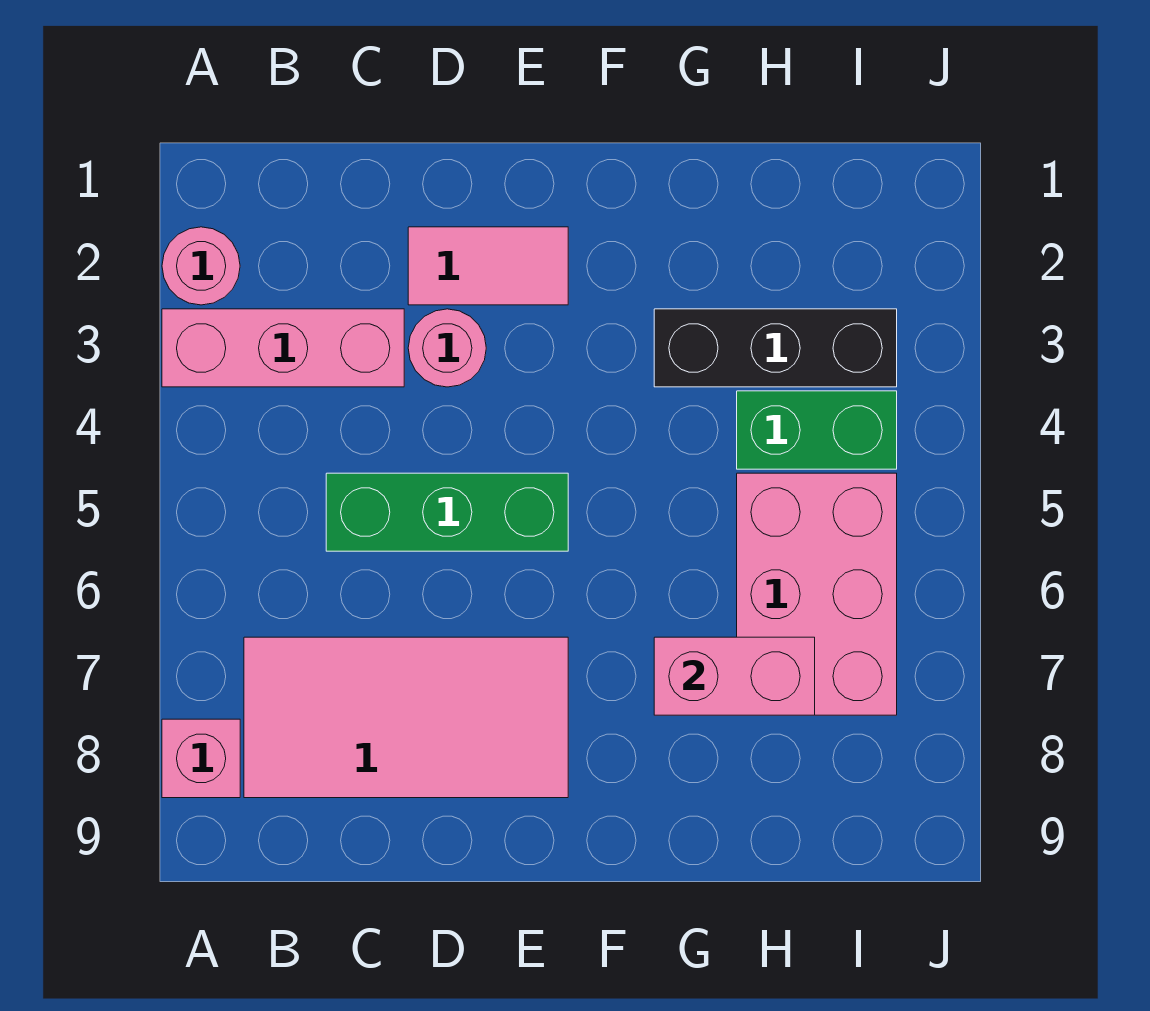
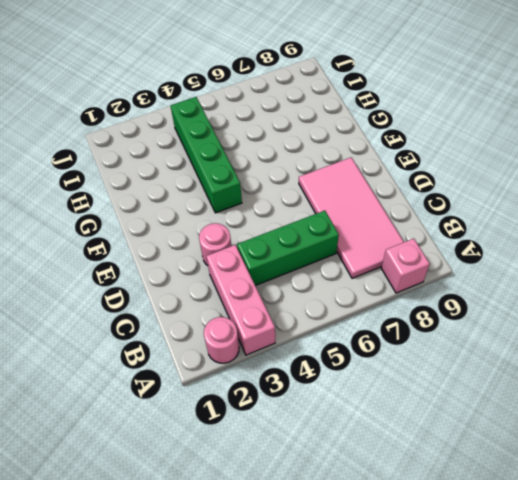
green brick C4:C6 level 1 -> green brick C5:E5 level 1
green brick F4:I4 level 1 -> green brick H4:I4 level 1
none -> pink tile D2:E2 level 1
none -> black brick G3:I3 level 1

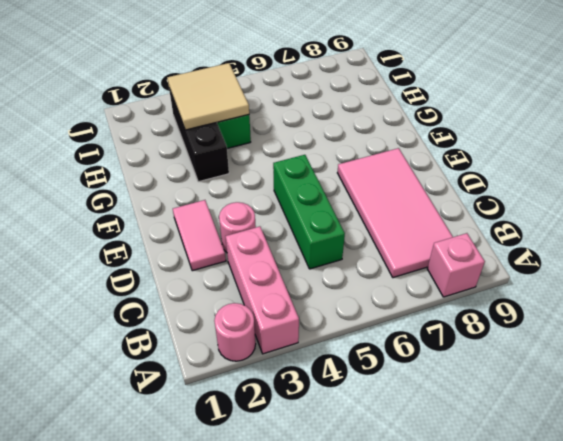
tan tile H3:I4 level 2 -> none
none -> pink brick H5:I7 level 1
none -> pink brick G7:H7 level 2

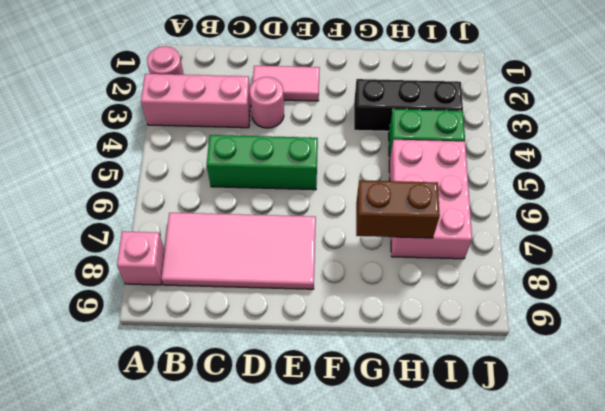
brown brick G7:H7 level 2 -> pink brick G7:H7 level 2

